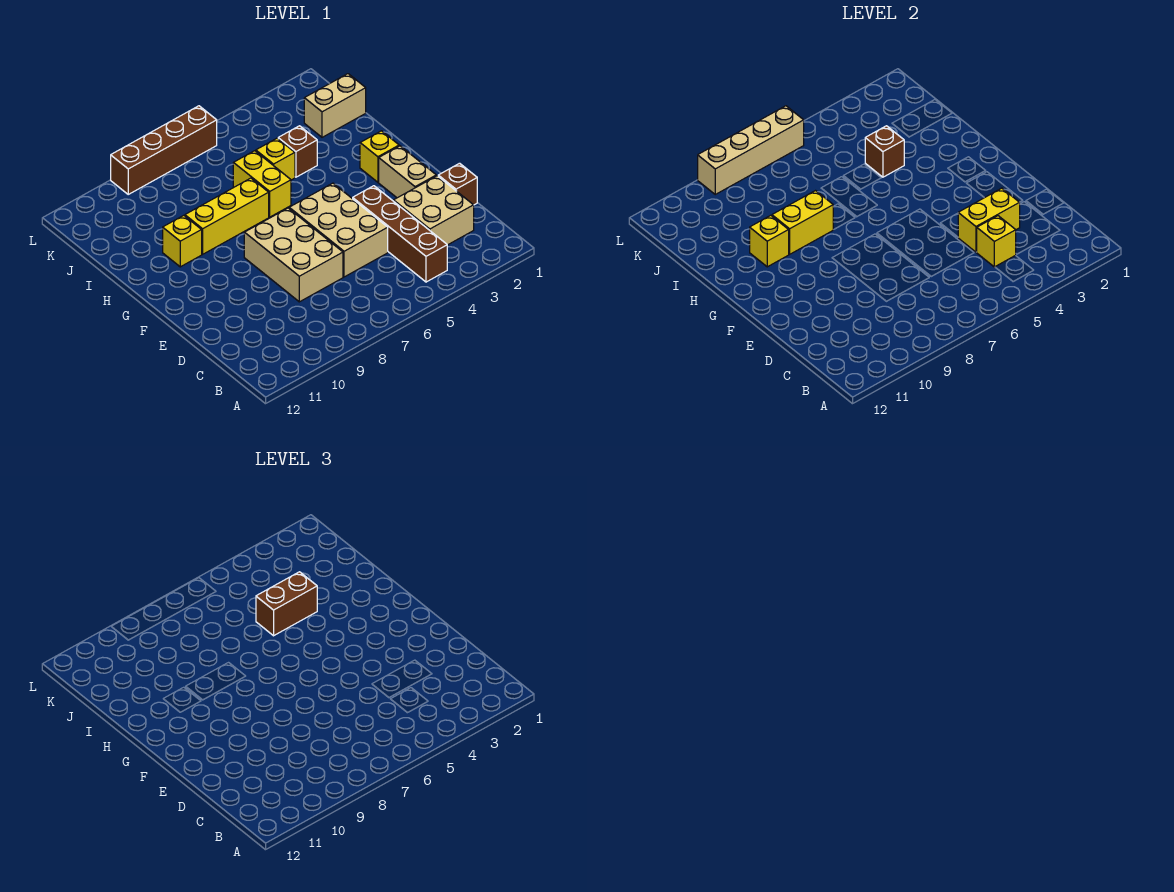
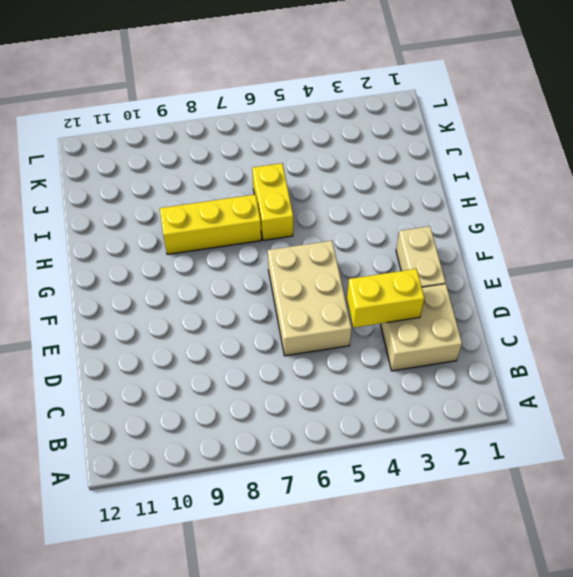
none -> brown brick B4:E4 level 1
none -> brown brick D1 level 1
none -> tan brick D7:F8 level 1

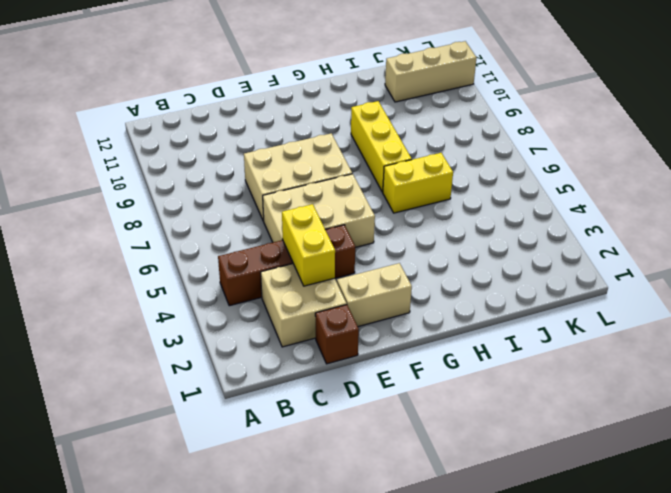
tan brick J11:L11 level 1 -> none
none -> yellow brick G2 level 1
none -> yellow brick H10 level 1
none -> brown brick I4 level 1

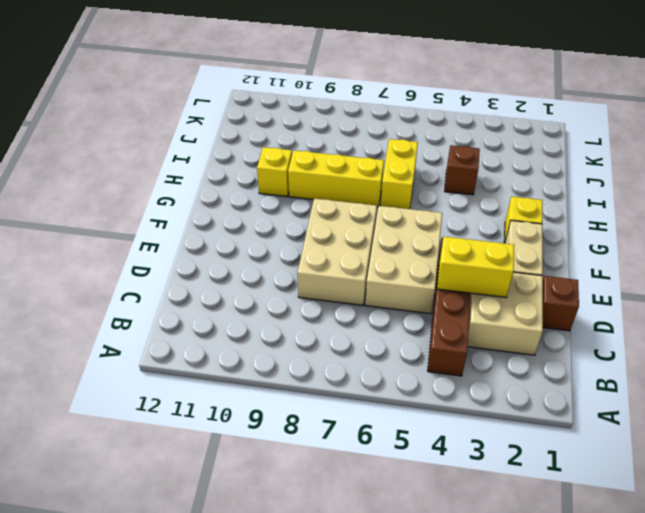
none -> yellow brick I5 level 1
none -> tan brick J1:J2 level 1
none -> brown brick L6:L9 level 1

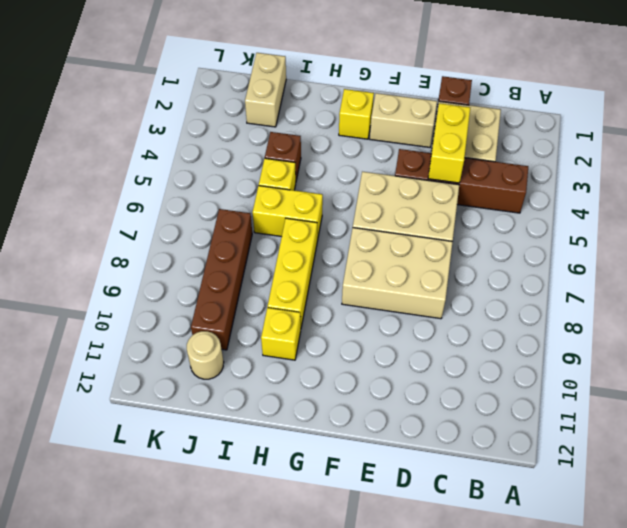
brown brick J7:J10 level 1 -> brown brick L6:L9 level 1
tan round brick J11 level 1 -> none
none -> yellow brick C4 level 2
none -> yellow brick H8:H9 level 2
none -> yellow brick H10 level 2

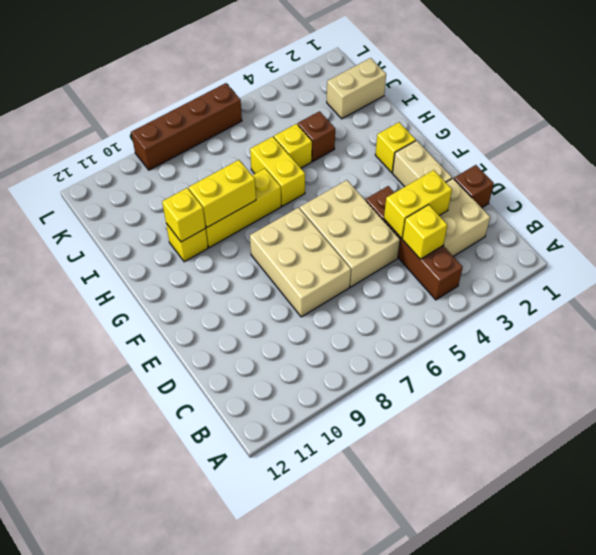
none -> brown brick I4 level 2
none -> tan brick L6:L9 level 2
none -> brown brick I4:I5 level 3

